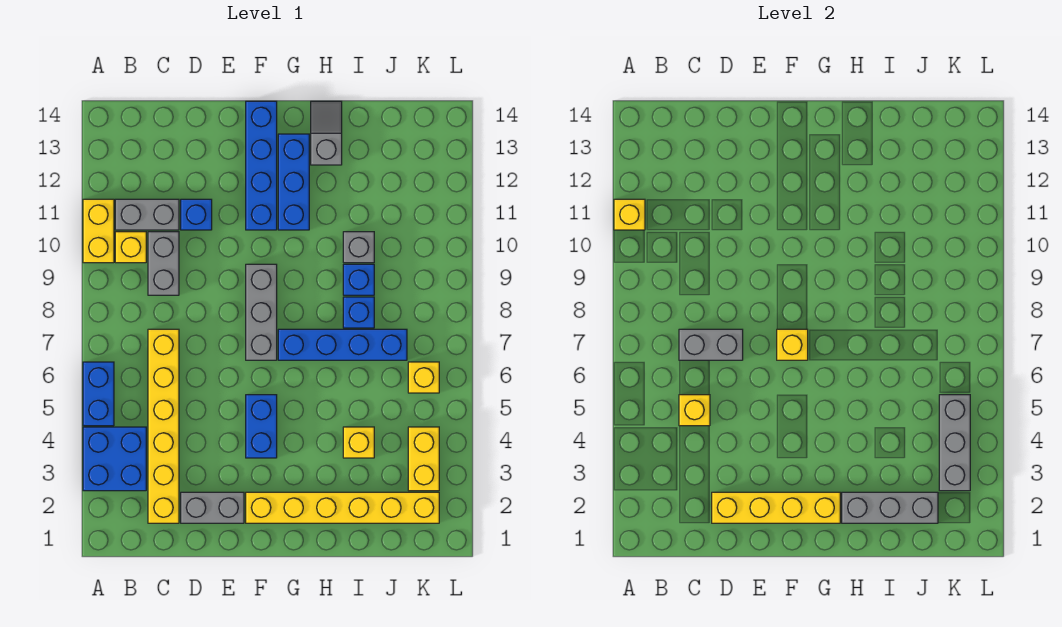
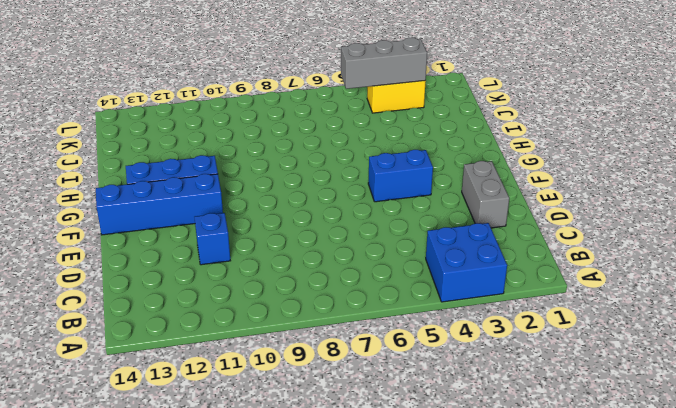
none -> blue brick A5:A6 level 1
none -> yellow brick A10:A11 level 1
none -> yellow brick B10 level 1

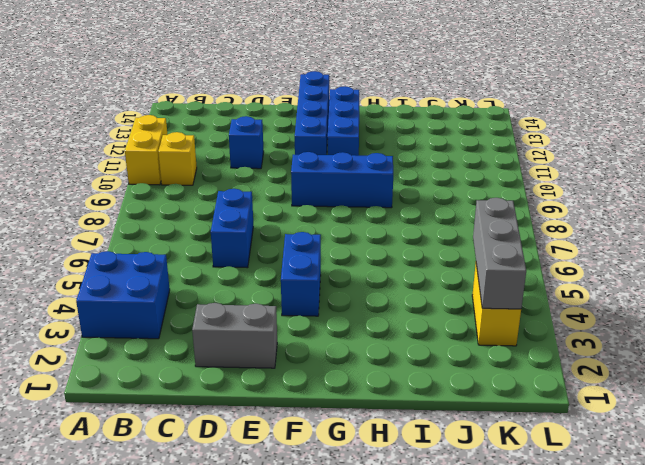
blue brick D6:D7 level 1 -> blue brick A5:A6 level 1
blue brick F9:H9 level 1 -> grey brick F7:F9 level 1
none -> grey brick B11:C11 level 1
none -> yellow brick C2:C7 level 1
none -> grey brick C9:C10 level 1

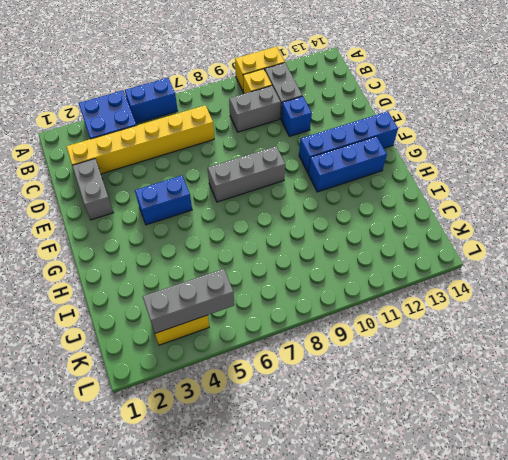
none -> yellow brick F2:K2 level 1
none -> blue brick G7:J7 level 1
none -> grey slope H13:H14 level 1 top 13

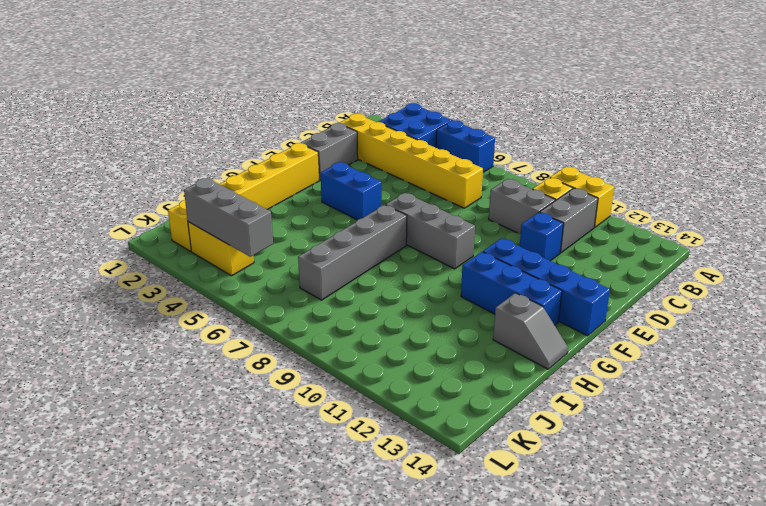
grey brick G7:J7 level 1 -> blue brick G7:J7 level 1
none -> yellow brick I4 level 1
none -> blue brick I8 level 1
none -> blue brick I9 level 1

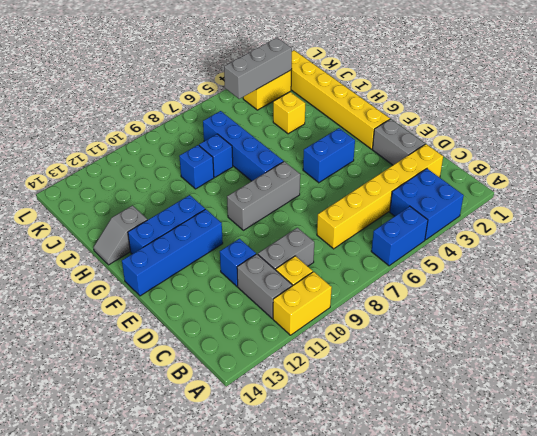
none -> grey brick I10 level 1
none -> yellow brick K6 level 1
none -> yellow brick A11 level 2

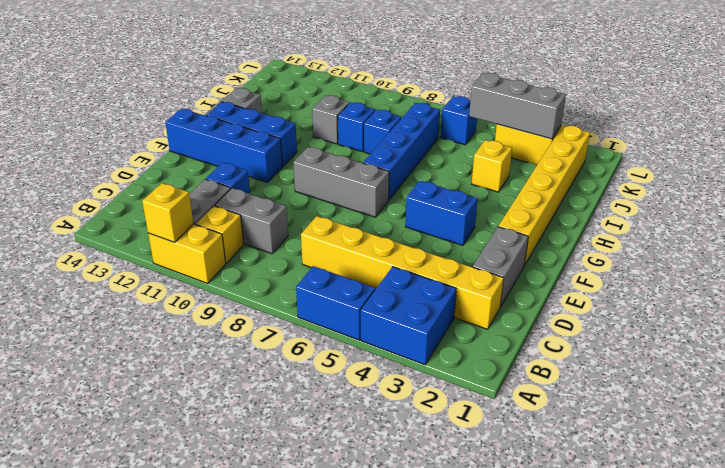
blue brick K6 level 1 -> yellow brick K6 level 1
none -> yellow brick C5 level 2
none -> grey brick C7:D7 level 2
none -> yellow brick D2:G2 level 2

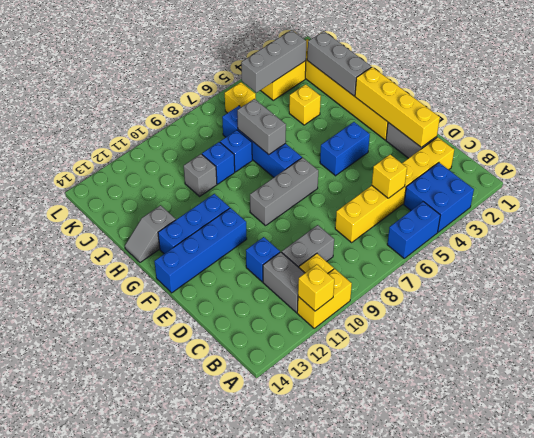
grey brick H7:I7 level 2 -> grey brick C7:D7 level 2
none -> yellow brick F7 level 2

